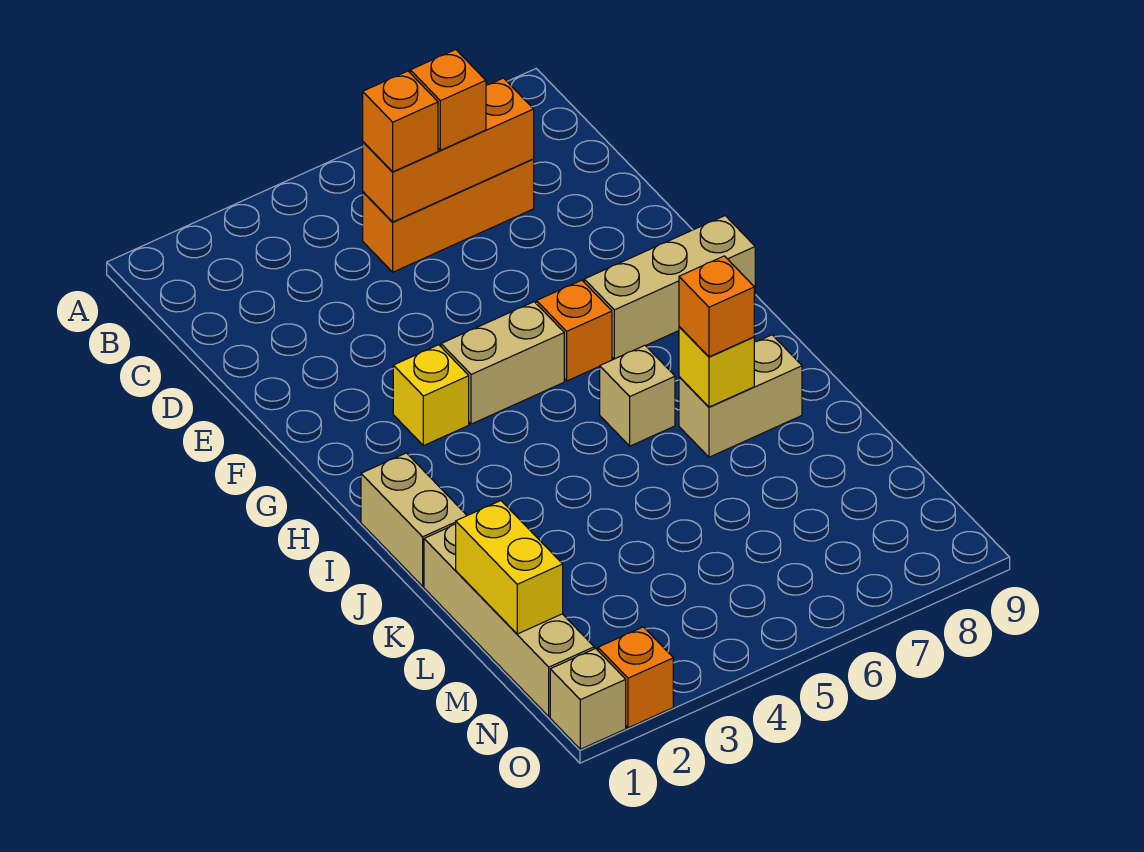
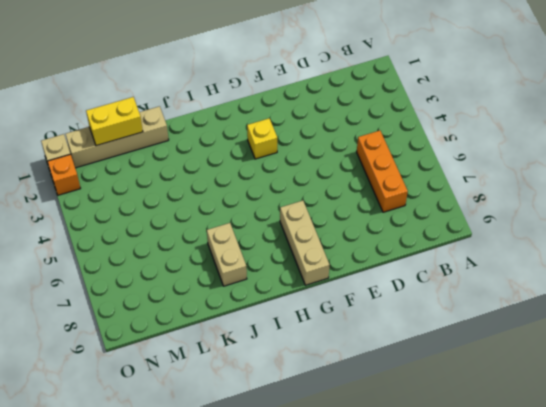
none -> tan brick G4:G5 level 1
none -> orange brick G6 level 1
none -> tan brick I1:J1 level 1

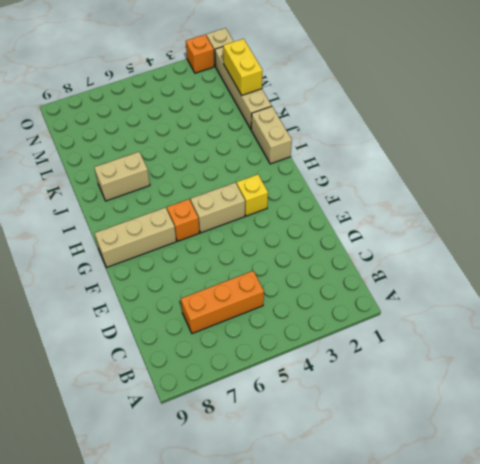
none -> tan brick I6 level 1
none -> orange brick C5:C7 level 2
none -> yellow brick J7 level 2

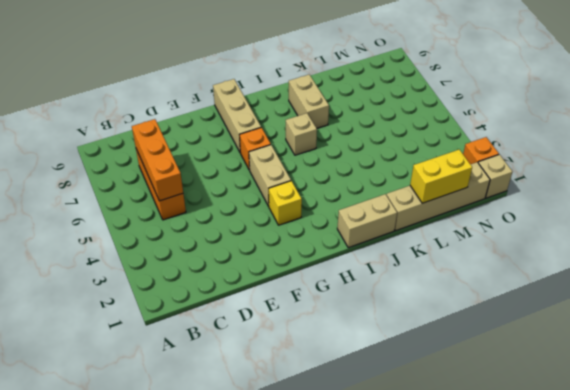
none -> yellow brick J7 level 2
none -> orange brick C5 level 3
none -> orange brick C6 level 3

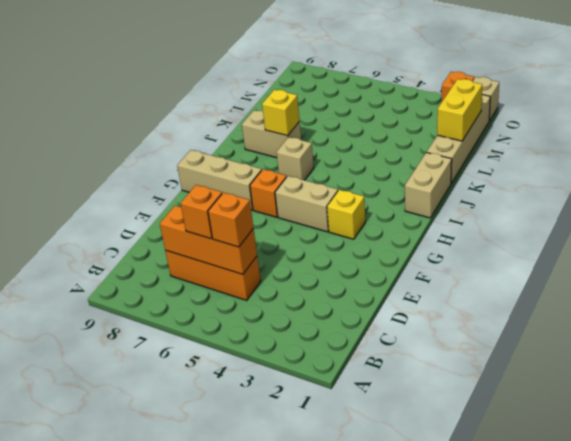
none -> orange brick J7 level 3

